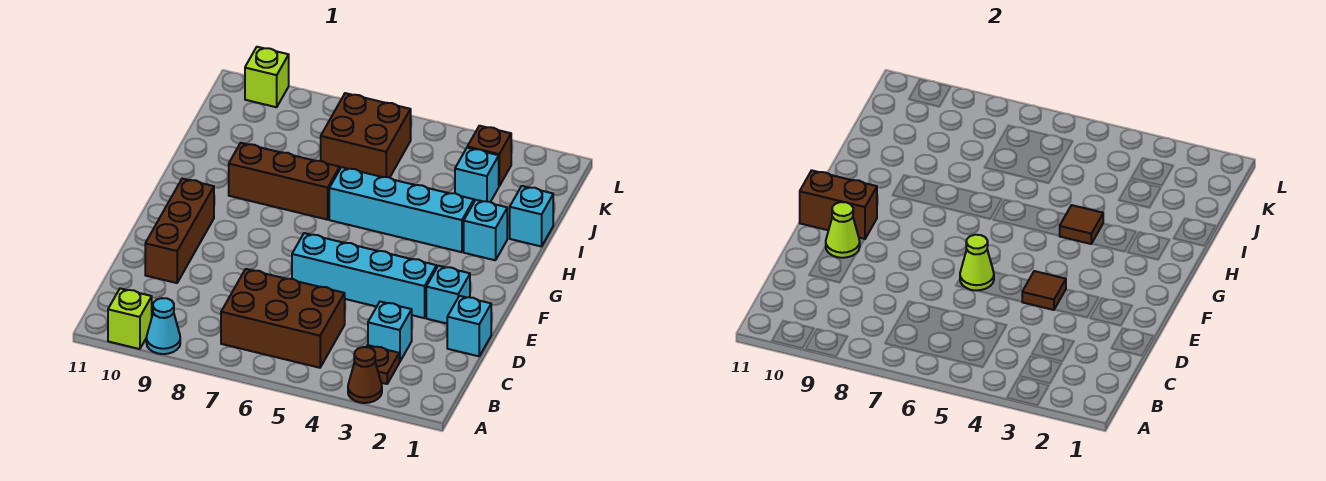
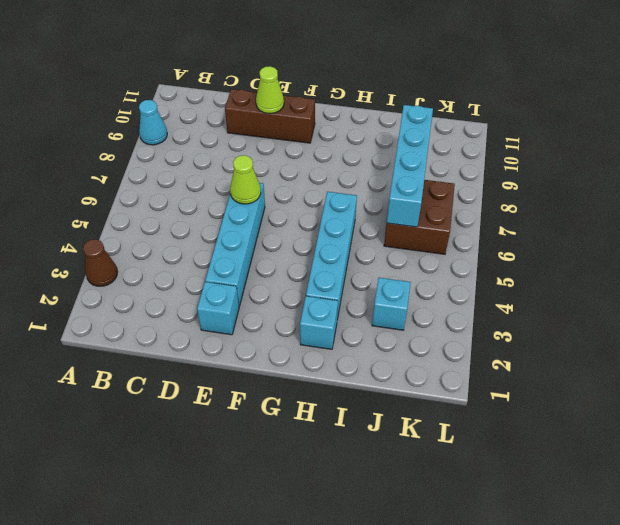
cyan brick J6:J9 level 2 -> none
none -> lime brick A10 level 1
none -> brown plate B3 level 1
none -> brown brick B5:C7 level 1

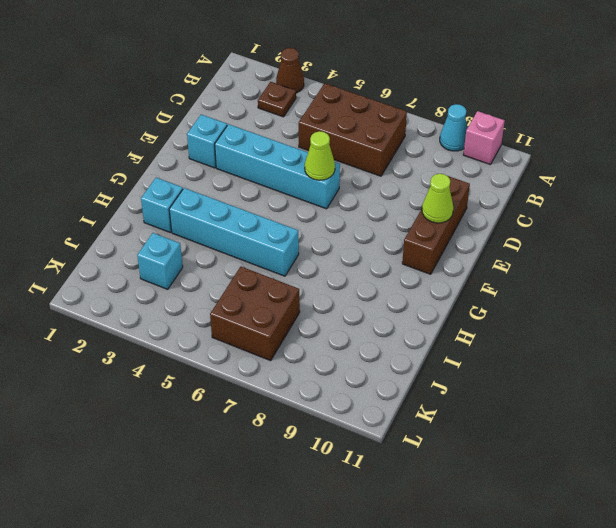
pink brick A10 level 1 -> lime brick A10 level 1
none -> cyan brick C3 level 1
none -> cyan brick D1 level 1
none -> brown brick H7:H9 level 1

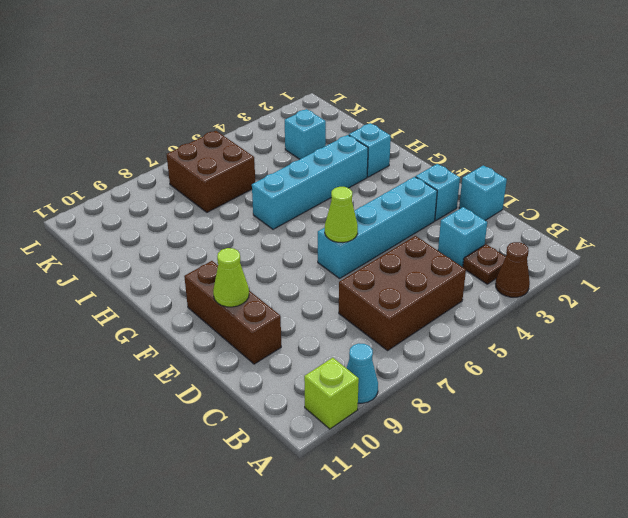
none -> brown brick H7:H9 level 1
none -> cyan brick I1 level 1
none -> brown brick K3 level 1

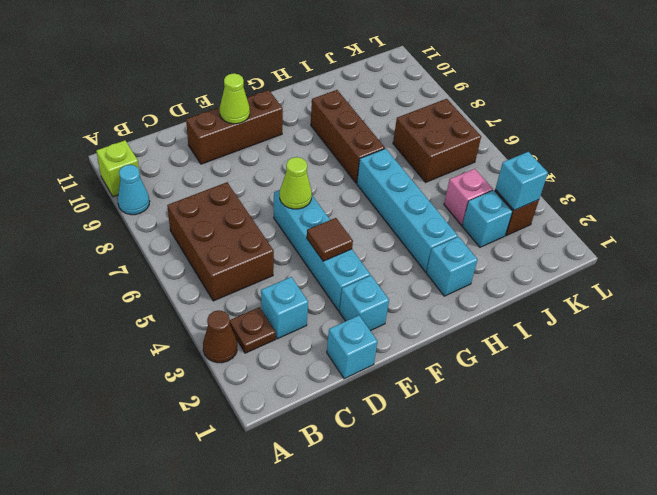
pink brick J4 level 1 -> none
cyan brick K3 level 2 -> cyan brick I1 level 1
none -> lime brick L10 level 1
none -> brown brick F10:F11 level 2
none -> brown tile H4 level 2

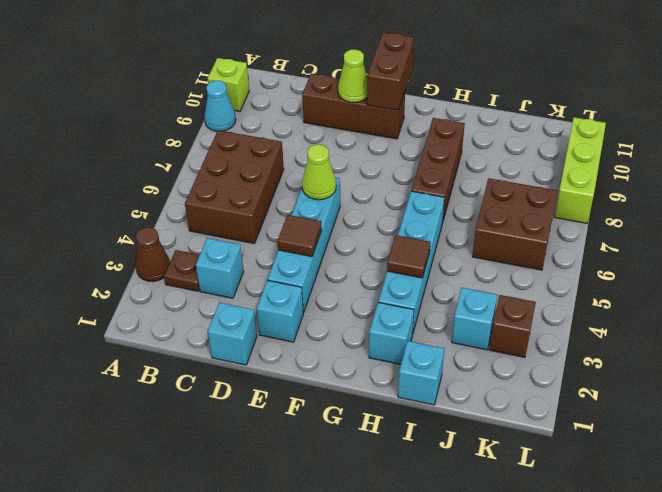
lime brick L8:L10 level 1 -> lime brick L10 level 1

